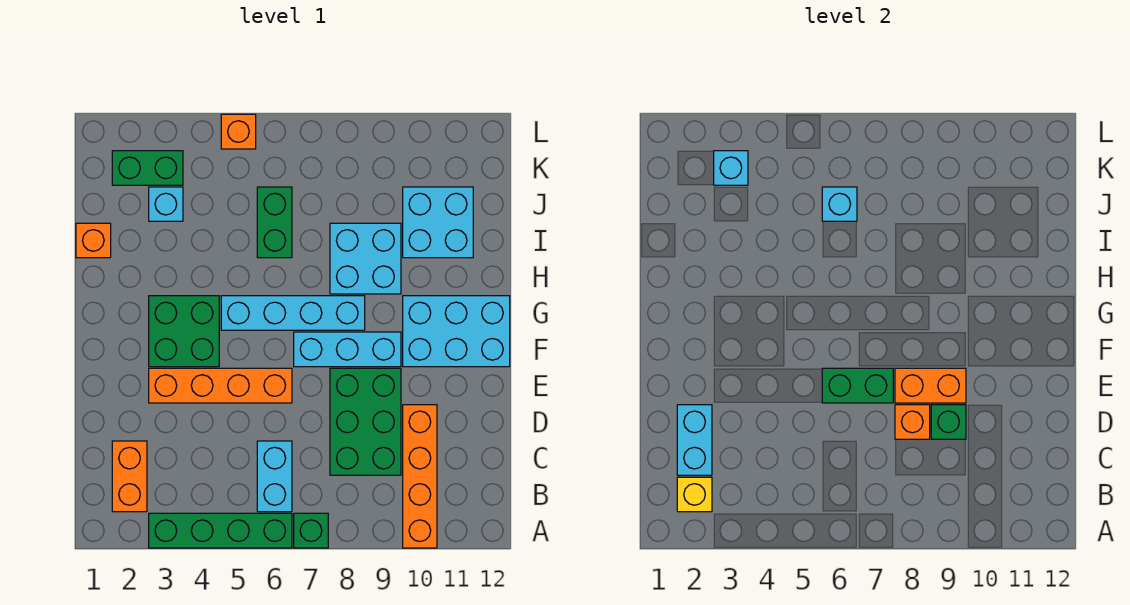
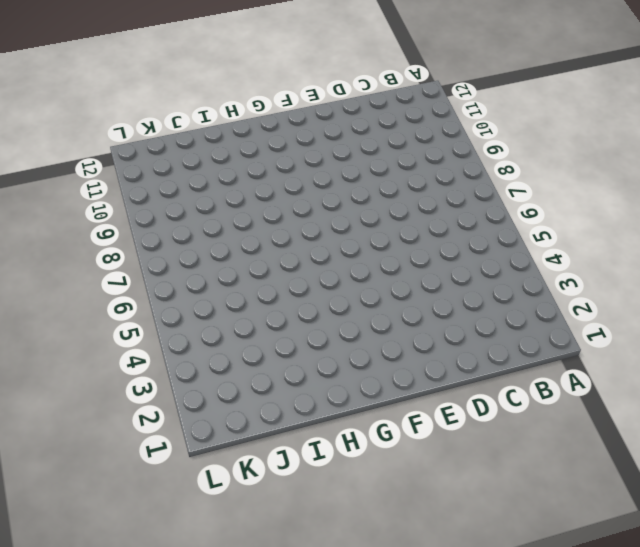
none -> green brick A3:A6 level 1
none -> green brick A7 level 1
none -> orange brick A10:D10 level 1

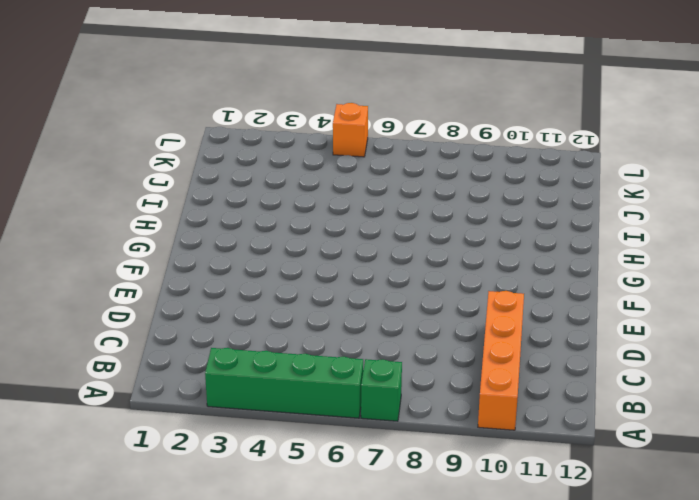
none -> orange brick B2:C2 level 1
none -> cyan brick B6:C6 level 1
none -> green brick C8:E9 level 1

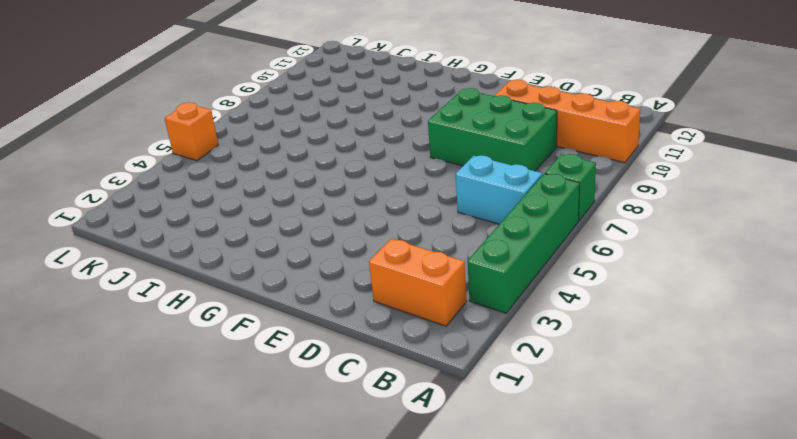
none -> orange brick E3:E6 level 1
none -> green brick F3:G4 level 1
none -> cyan brick F7:F9 level 1

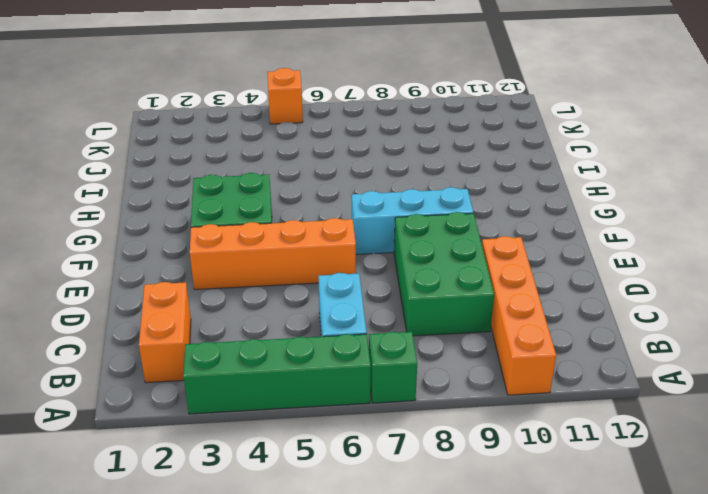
none -> cyan brick F10:G12 level 1
none -> cyan brick G5:G8 level 1
none -> cyan brick H8:I9 level 1

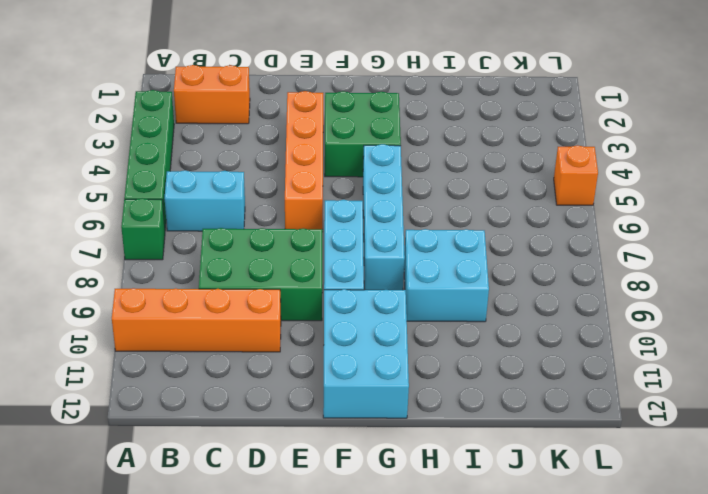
none -> orange brick I1 level 1
none -> green brick I6:J6 level 1
none -> cyan brick I10:J11 level 1

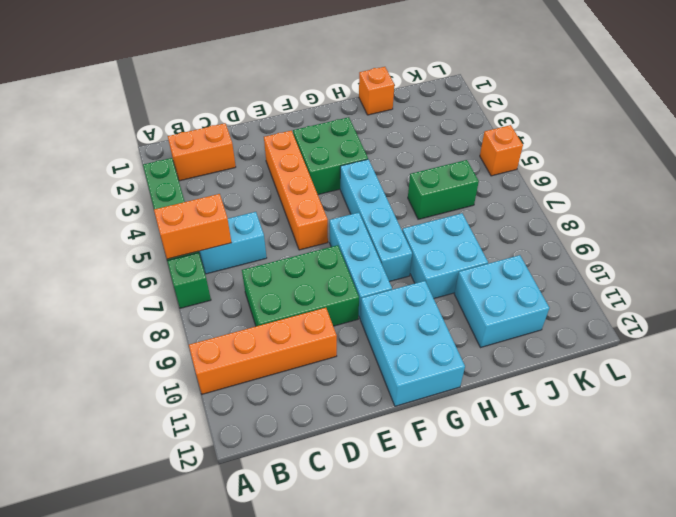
orange brick A6:B6 level 2 -> orange brick E8:E9 level 2
none -> cyan brick J3 level 1
none -> green brick K2:K3 level 1
none -> yellow brick B2 level 2

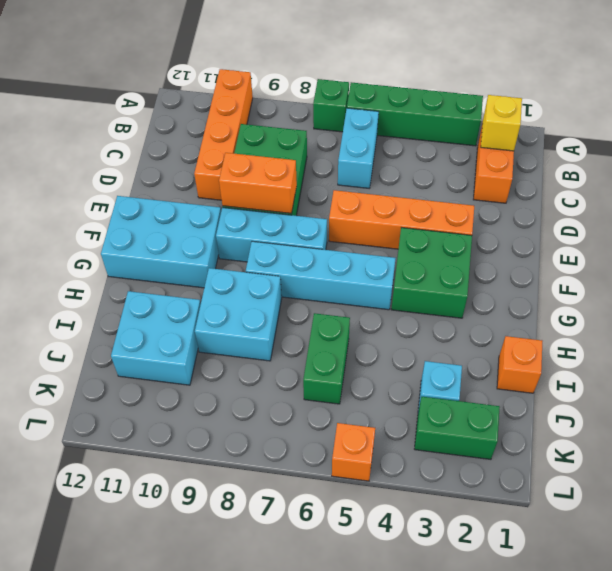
none -> cyan brick C2:D2 level 2
none -> orange brick D8 level 2
none -> green brick D9 level 2

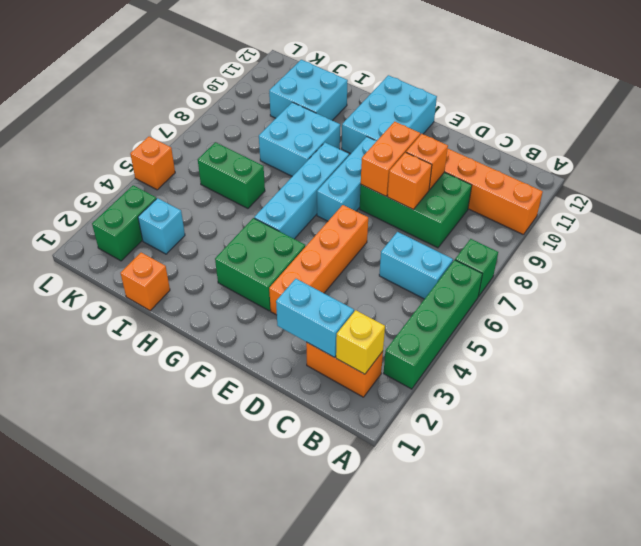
orange brick D9 level 2 -> green brick D9 level 2
none -> green brick E6:E7 level 2
none -> cyan brick J6 level 2
none -> cyan brick K3 level 2

